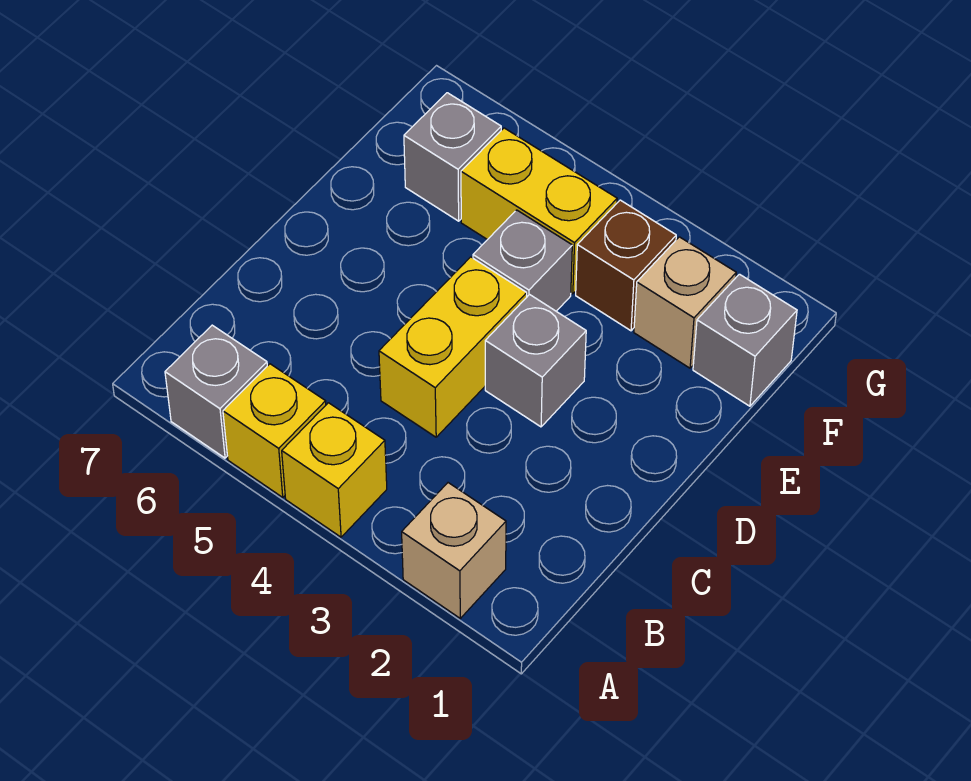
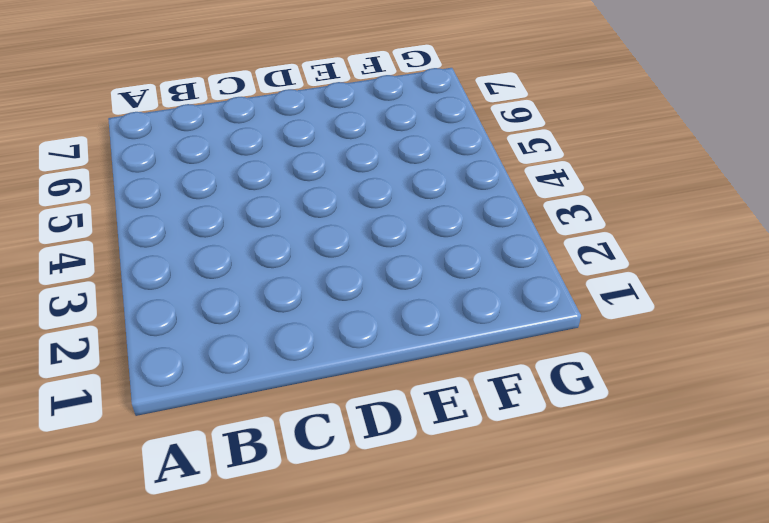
none -> tan brick A2 level 1
none -> yellow brick A4 level 1
none -> yellow brick A5 level 1

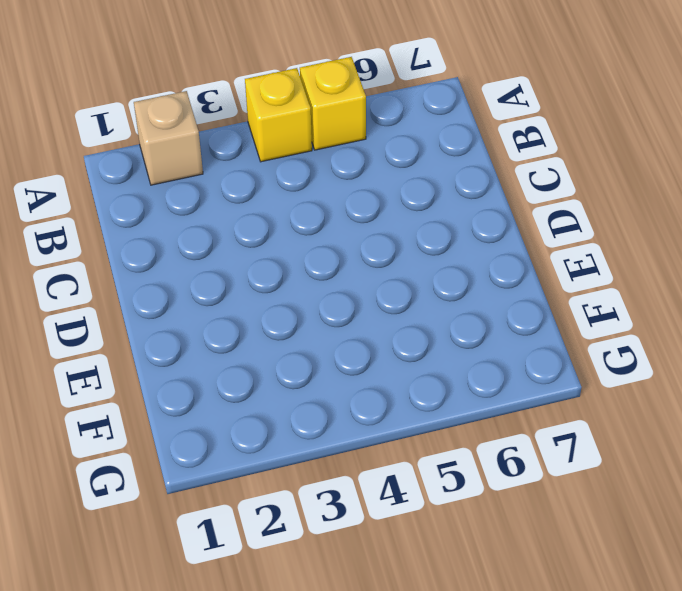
none -> grey brick A6 level 1
none -> yellow brick C4:D4 level 1
none -> grey brick D3 level 1

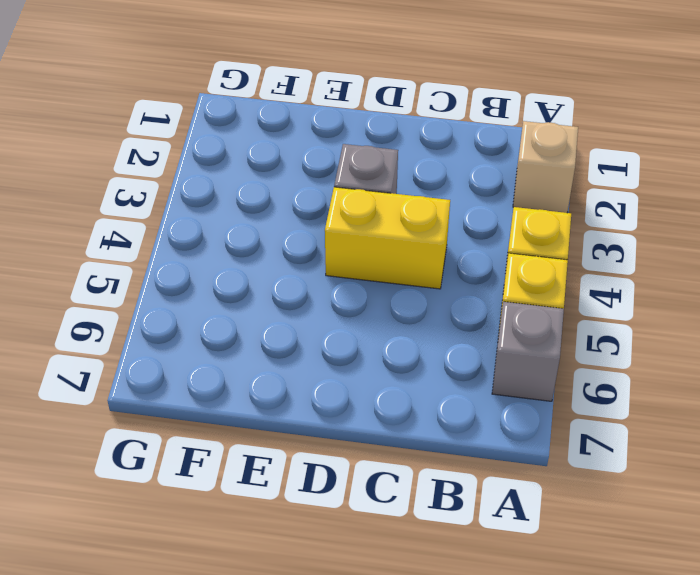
none -> grey brick E4 level 1
none -> grey brick F1 level 1
none -> tan brick F2 level 1

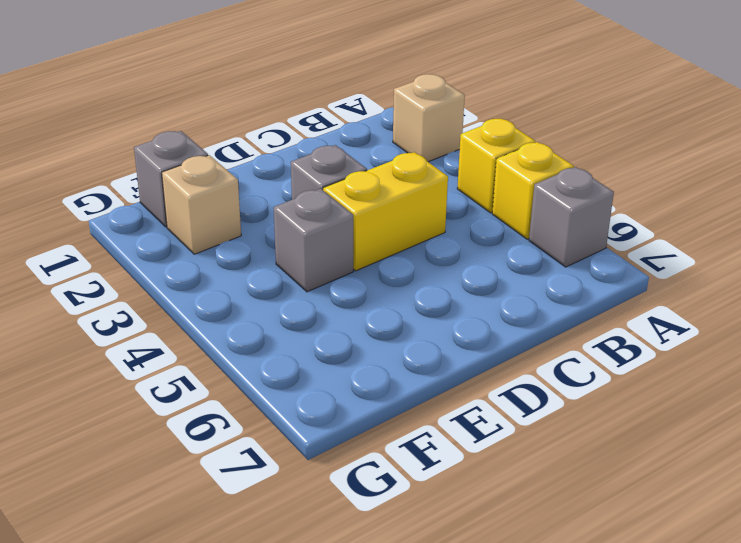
none -> brown brick F3 level 1
none -> yellow brick F4:F5 level 1
none -> grey brick F6 level 1

